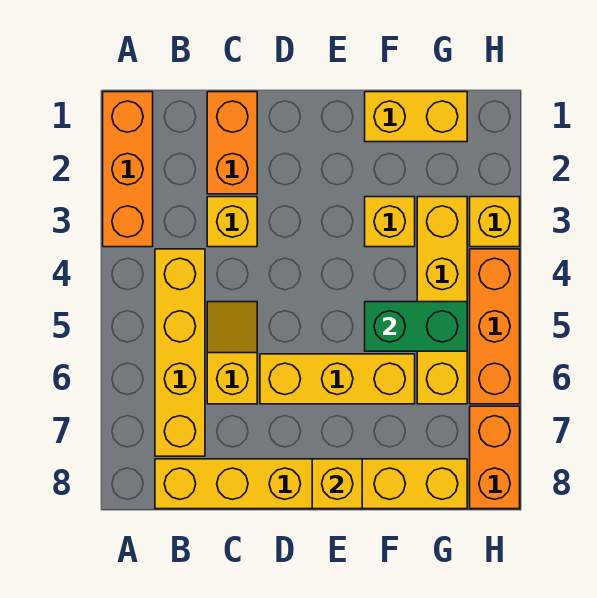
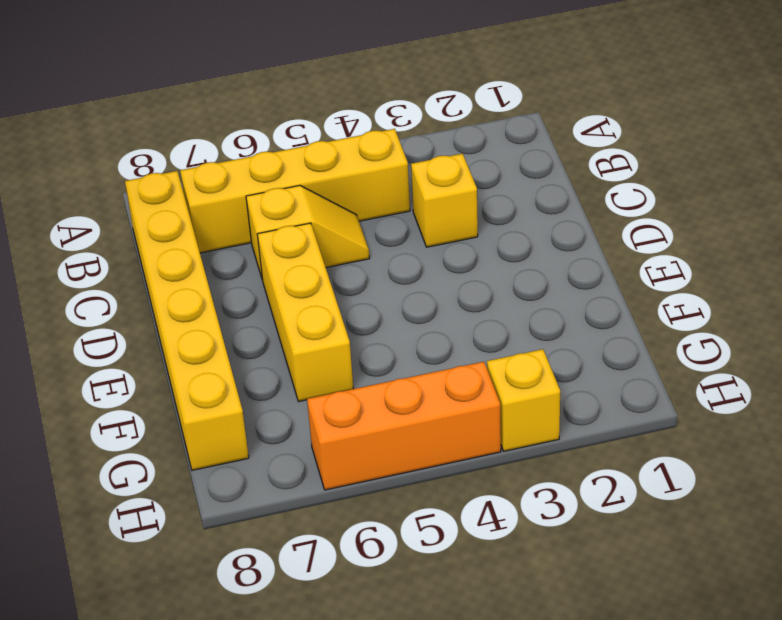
none -> orange brick A1:A3 level 1
none -> orange brick C1:C2 level 1
none -> yellow brick F1:G1 level 1

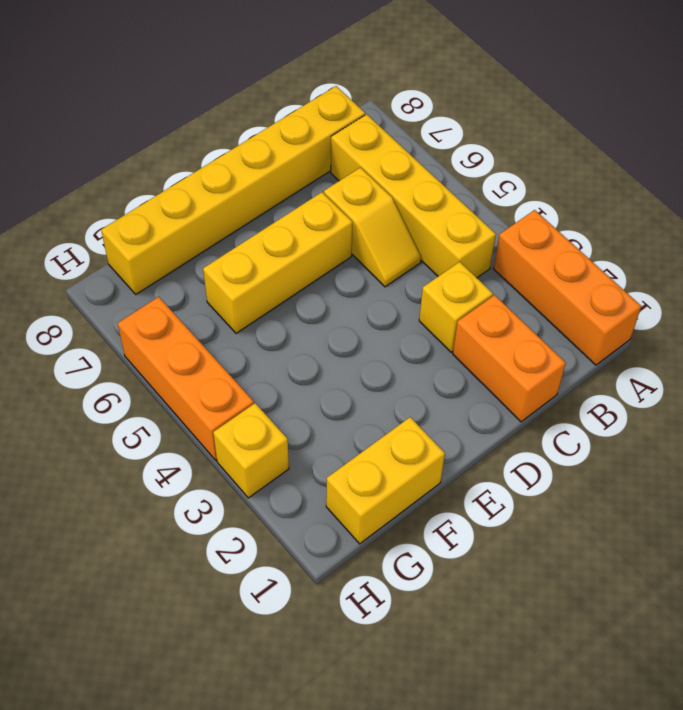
none -> yellow brick F3 level 1
none -> yellow brick G3:G6 level 1
none -> orange brick H7:H8 level 1

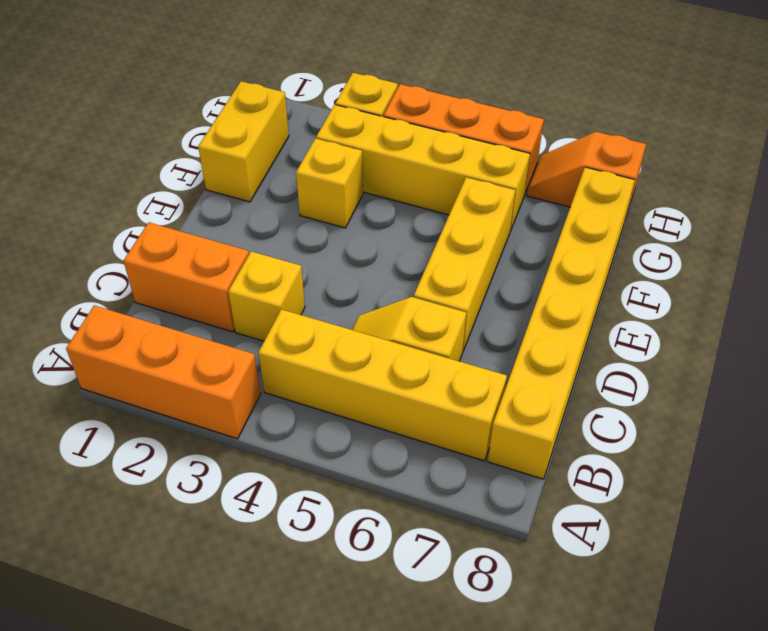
orange slope H7:H8 level 1 top 8 -> orange brick H7:H8 level 1
none -> yellow brick E8 level 2
none -> green brick F5:G5 level 2

